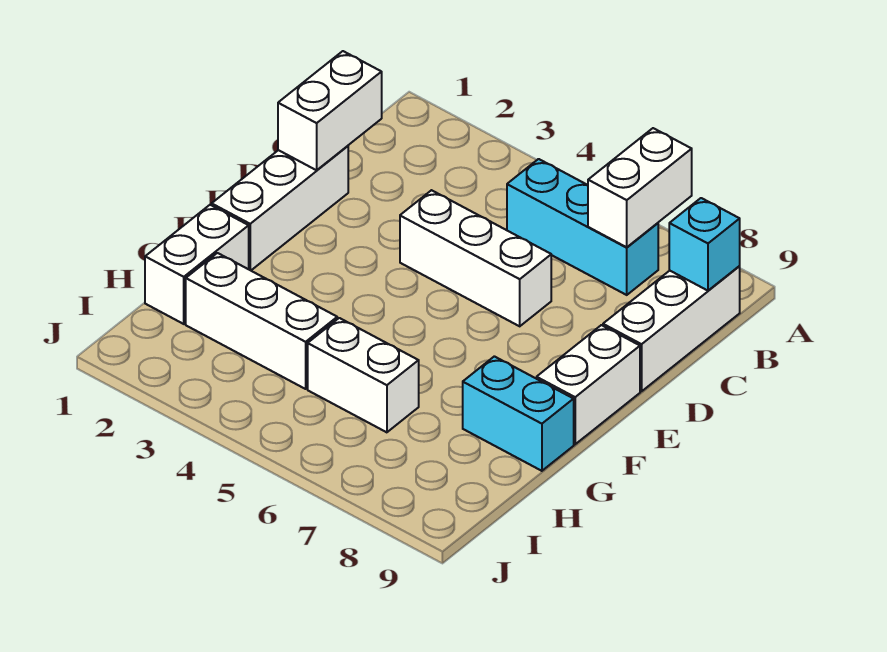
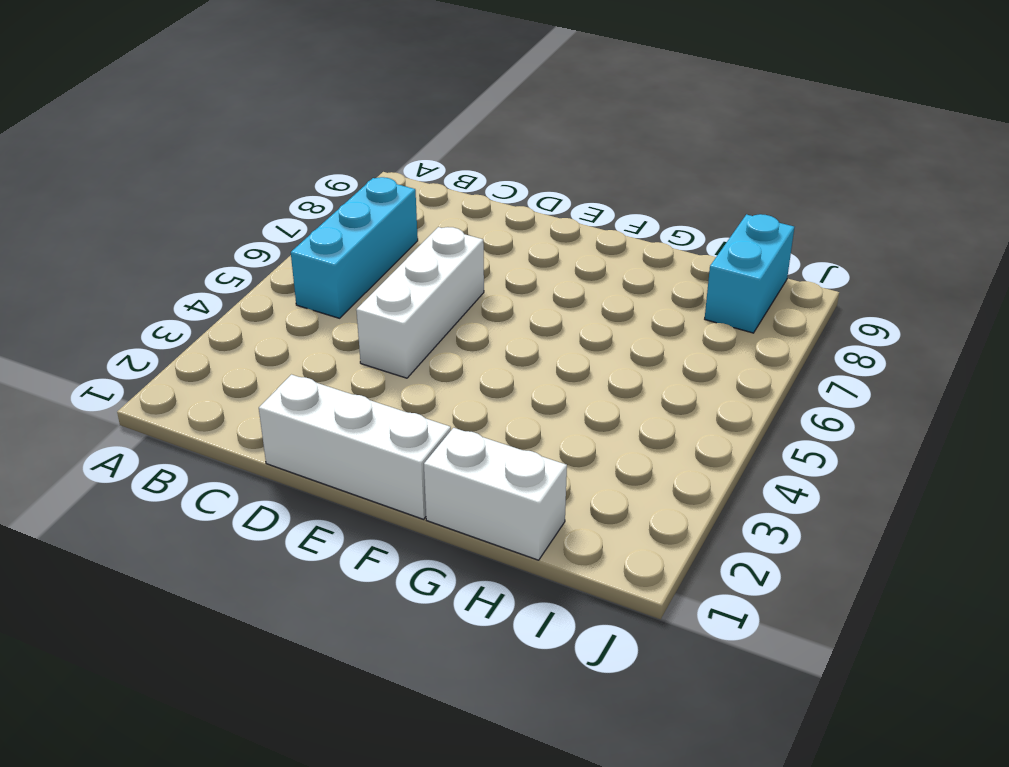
cyan brick I8:I9 level 1 -> cyan brick G8:G9 level 1
none -> white brick B9:D9 level 1
none -> white brick E9:F9 level 1
none -> white brick H2:H4 level 1

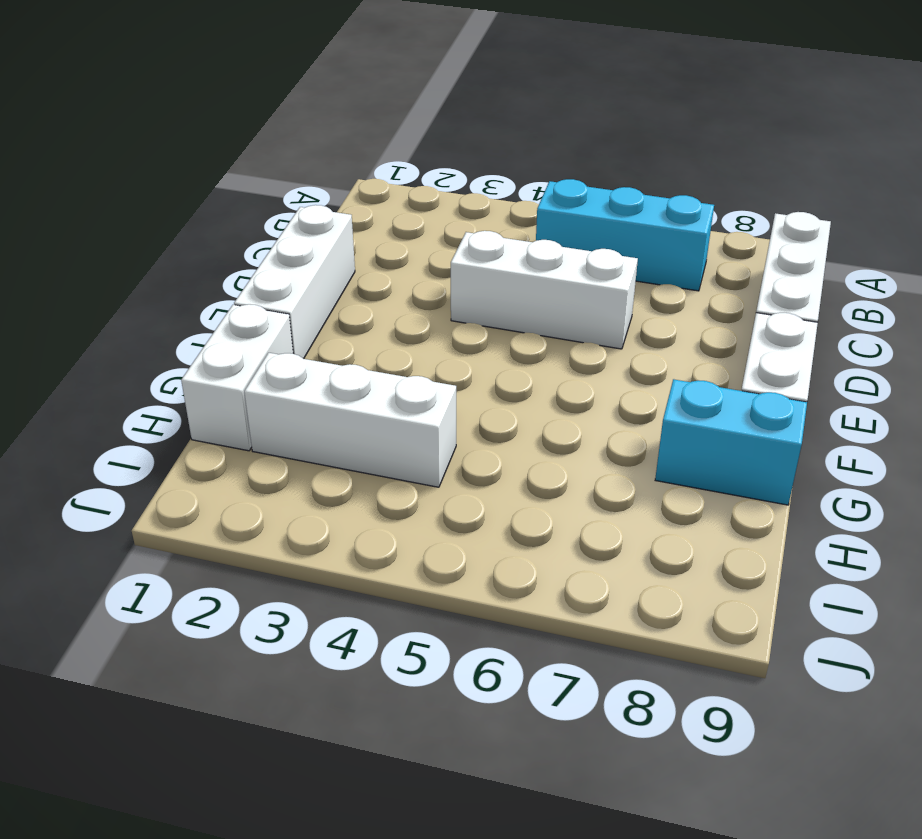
none -> white brick H5:H6 level 1
none -> white brick A7:B7 level 2
none -> cyan brick B9 level 2

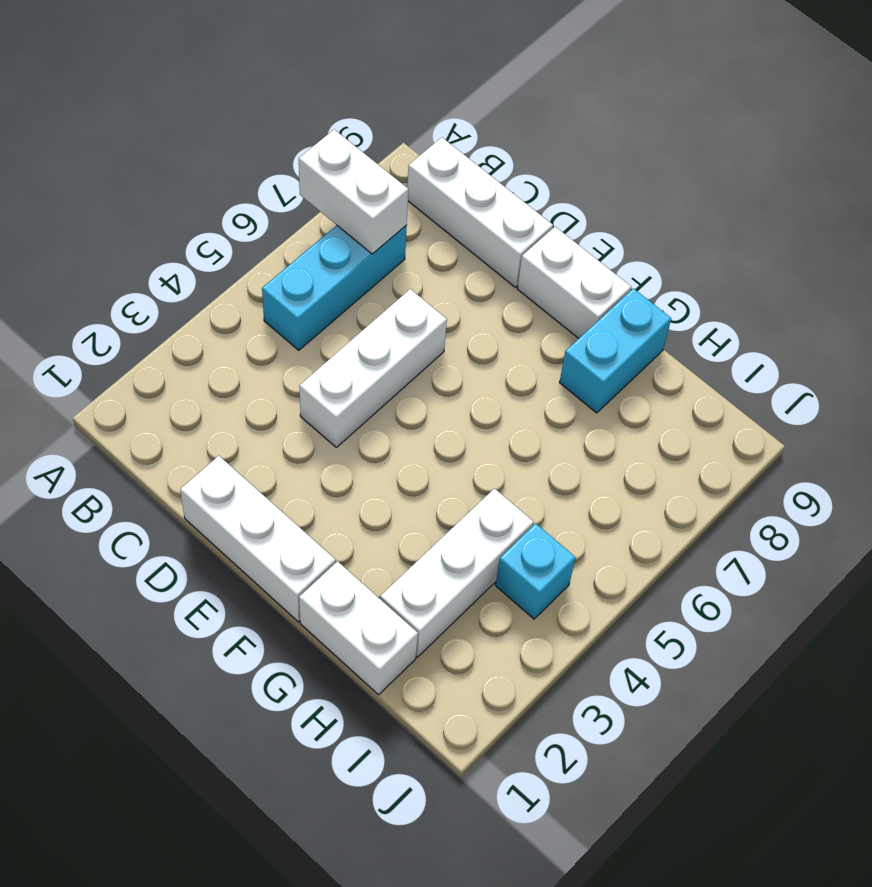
cyan brick I4 level 1 -> cyan brick B9 level 2
none -> white brick H5:H6 level 1
none -> white brick C1:D1 level 2

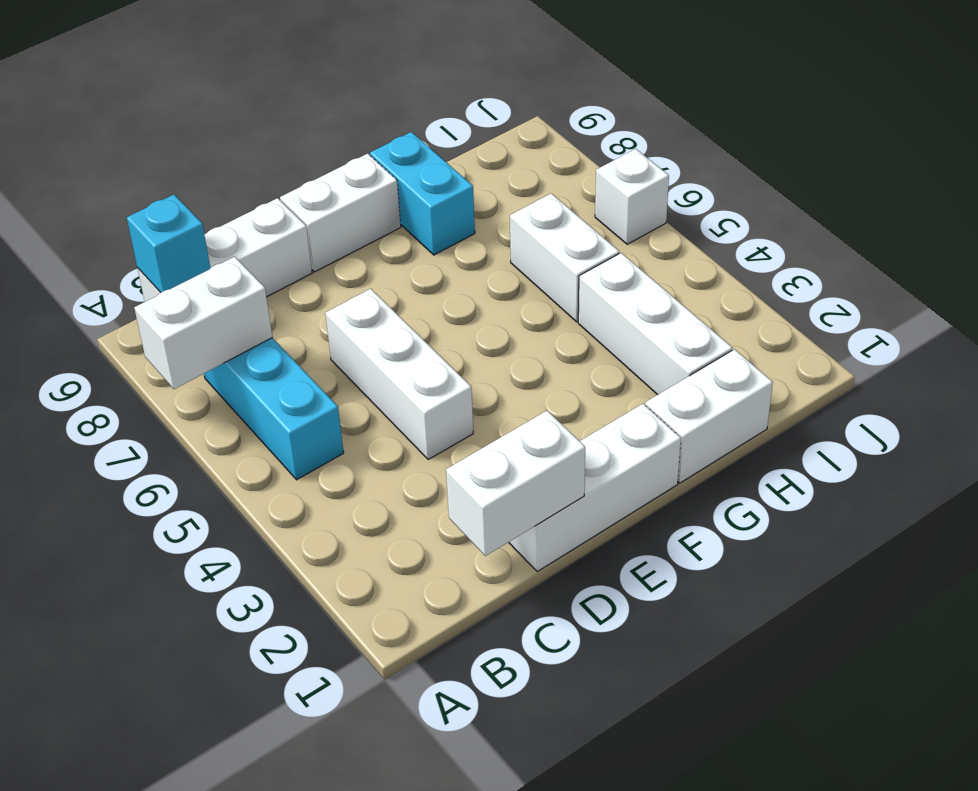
white brick J6 level 1 -> none

